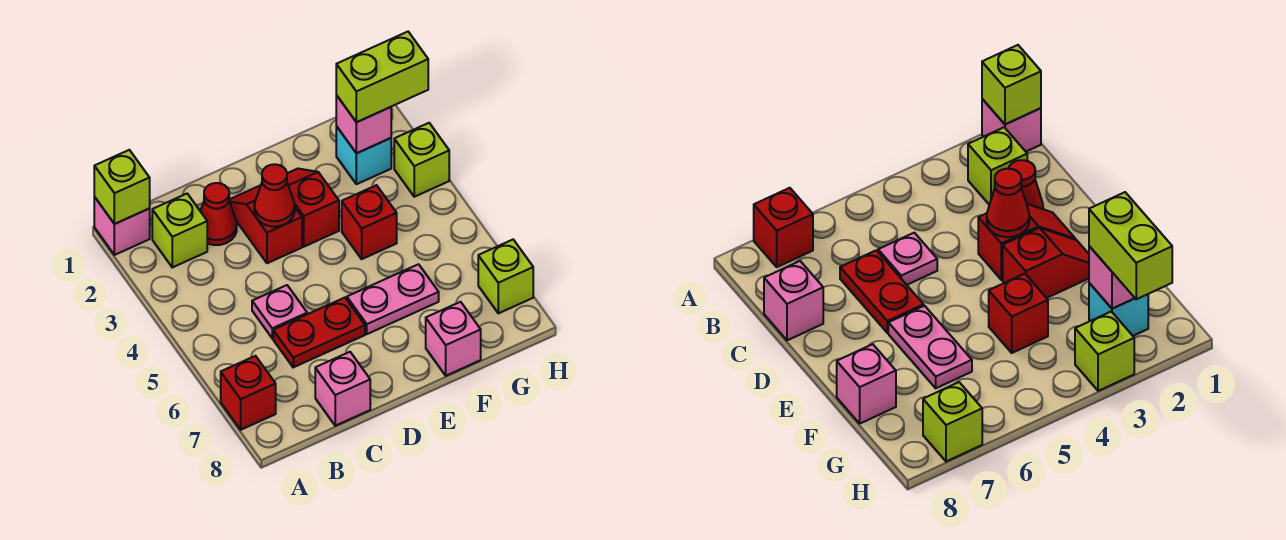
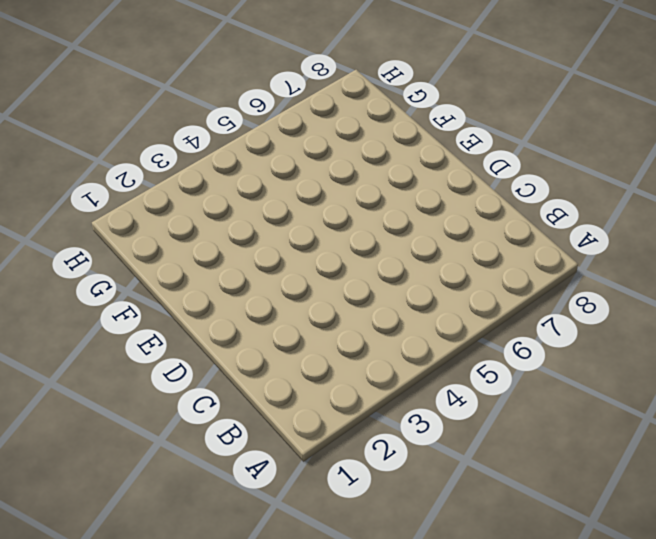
none -> pink brick A1 level 1
none -> red brick A7 level 1
none -> lime brick B2 level 1

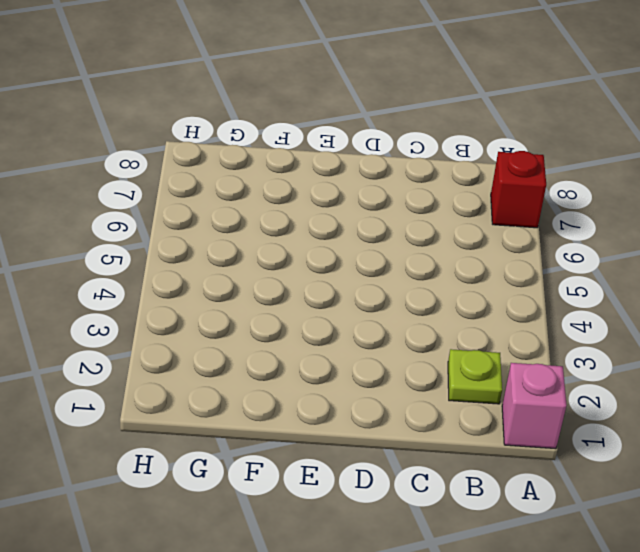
lime plate B2 level 1 -> lime brick B2 level 1
none -> red cone C2 level 1
none -> pink plate C5 level 1
none -> red plate C6:D6 level 1

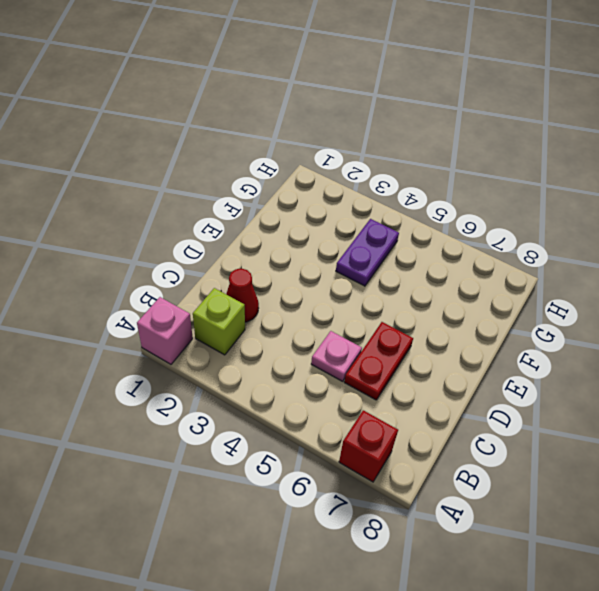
purple plate F4:G4 level 1 -> red brick F4 level 1
none -> pink brick C8 level 1
none -> red slope D2:D3 level 1 top 3
none -> red slope E2:E3 level 1 top 3

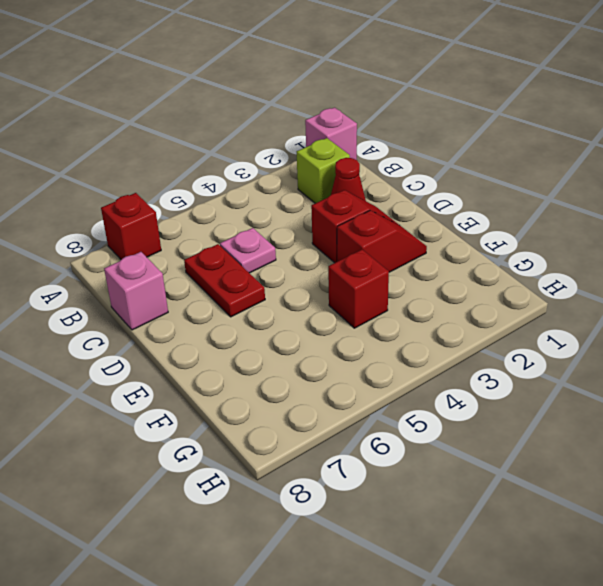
none -> pink plate E6:F6 level 1
none -> pink brick F8 level 1
none -> cyan brick G2 level 1

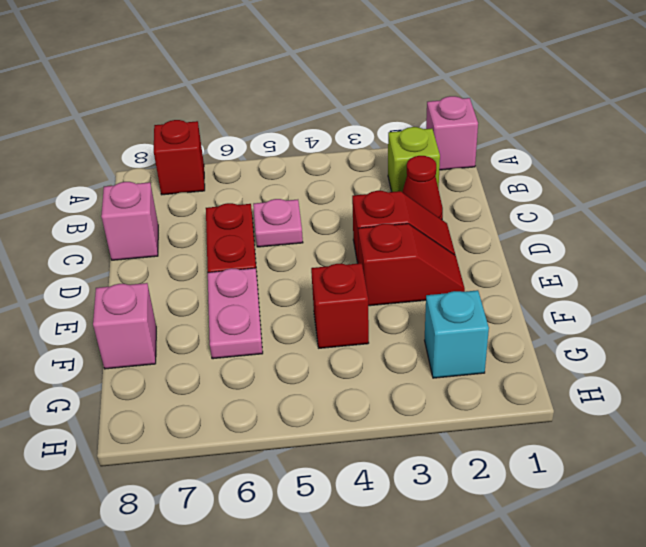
none -> lime brick H3 level 1
none -> lime brick H7 level 1
none -> lime brick A1 level 2

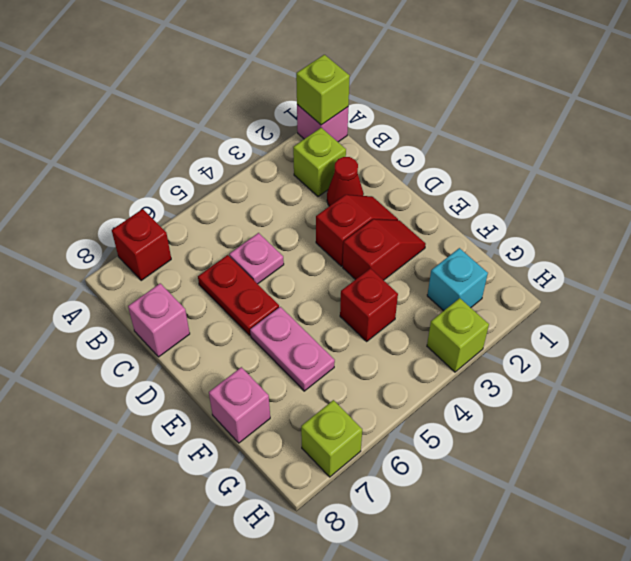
none -> red cone D3 level 2
none -> pink brick G2 level 2
none -> lime brick G2:H2 level 3

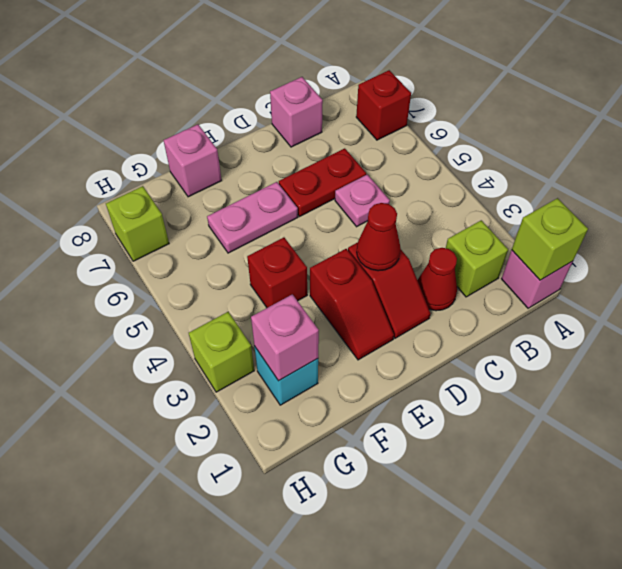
none -> lime brick G2:H2 level 3

